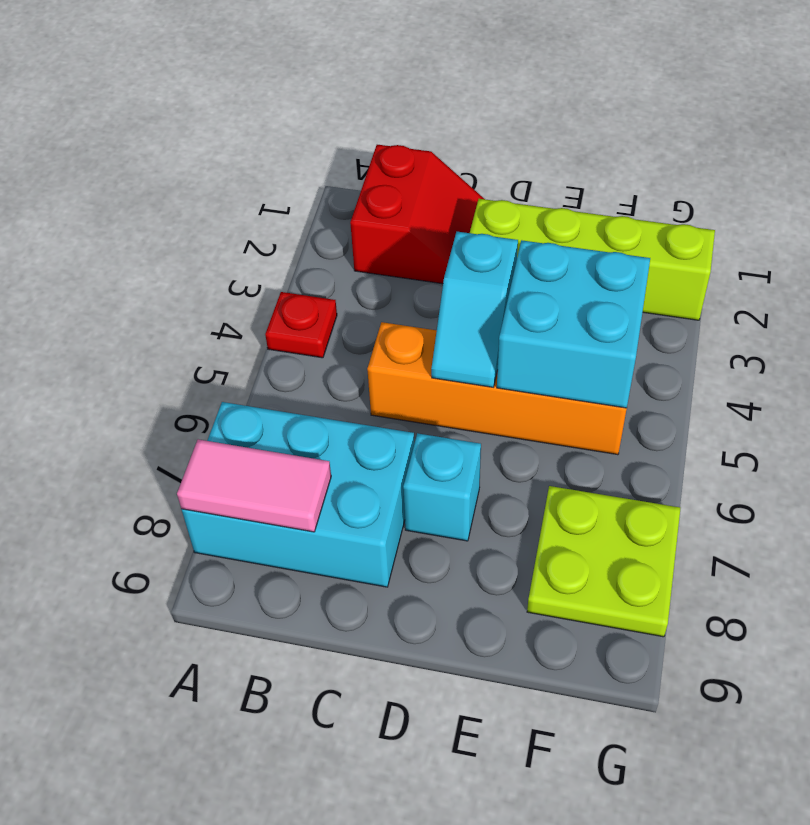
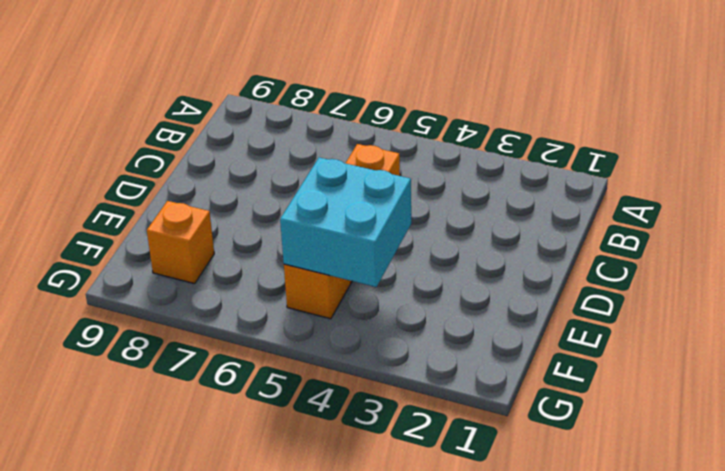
orange brick F8 level 1 -> lime plate F7:G8 level 1
none -> red plate A4 level 1
none -> cyan brick A7:C8 level 1

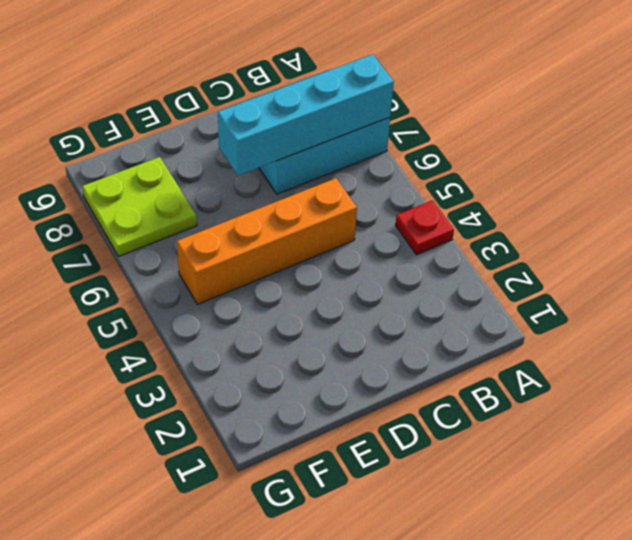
cyan brick A7:D7 level 2 -> none
none -> red slope B1:C2 level 1 top B
none -> lime brick D2:G2 level 1

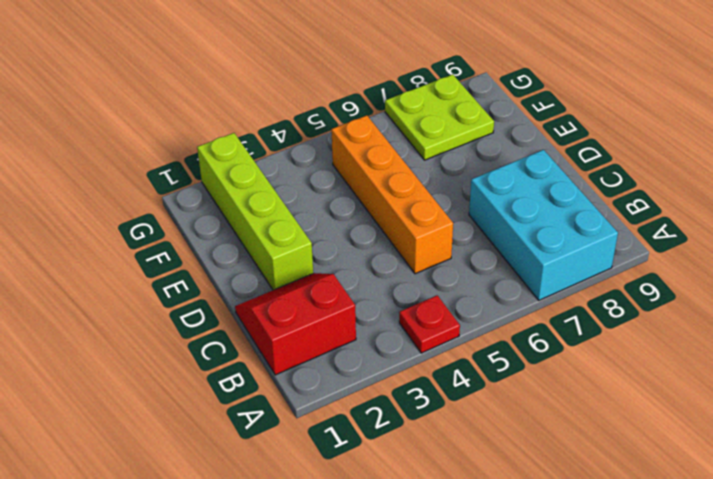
none -> cyan brick D7 level 1
none -> pink tile A8:B8 level 2

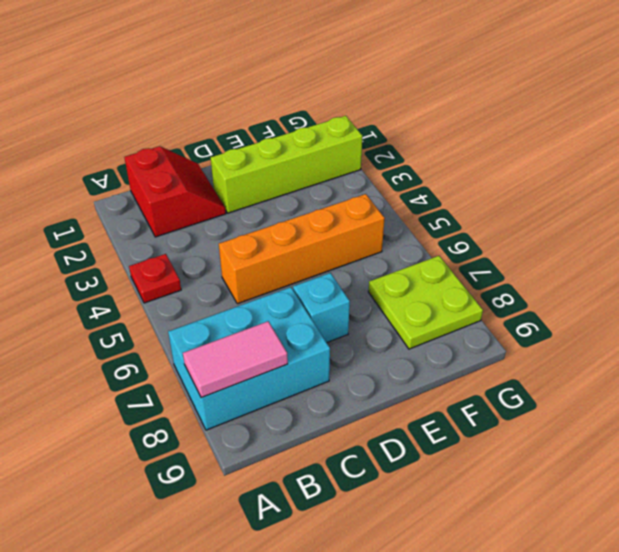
none -> cyan slope D4:D5 level 2 top 4
none -> cyan brick E4:F5 level 2

